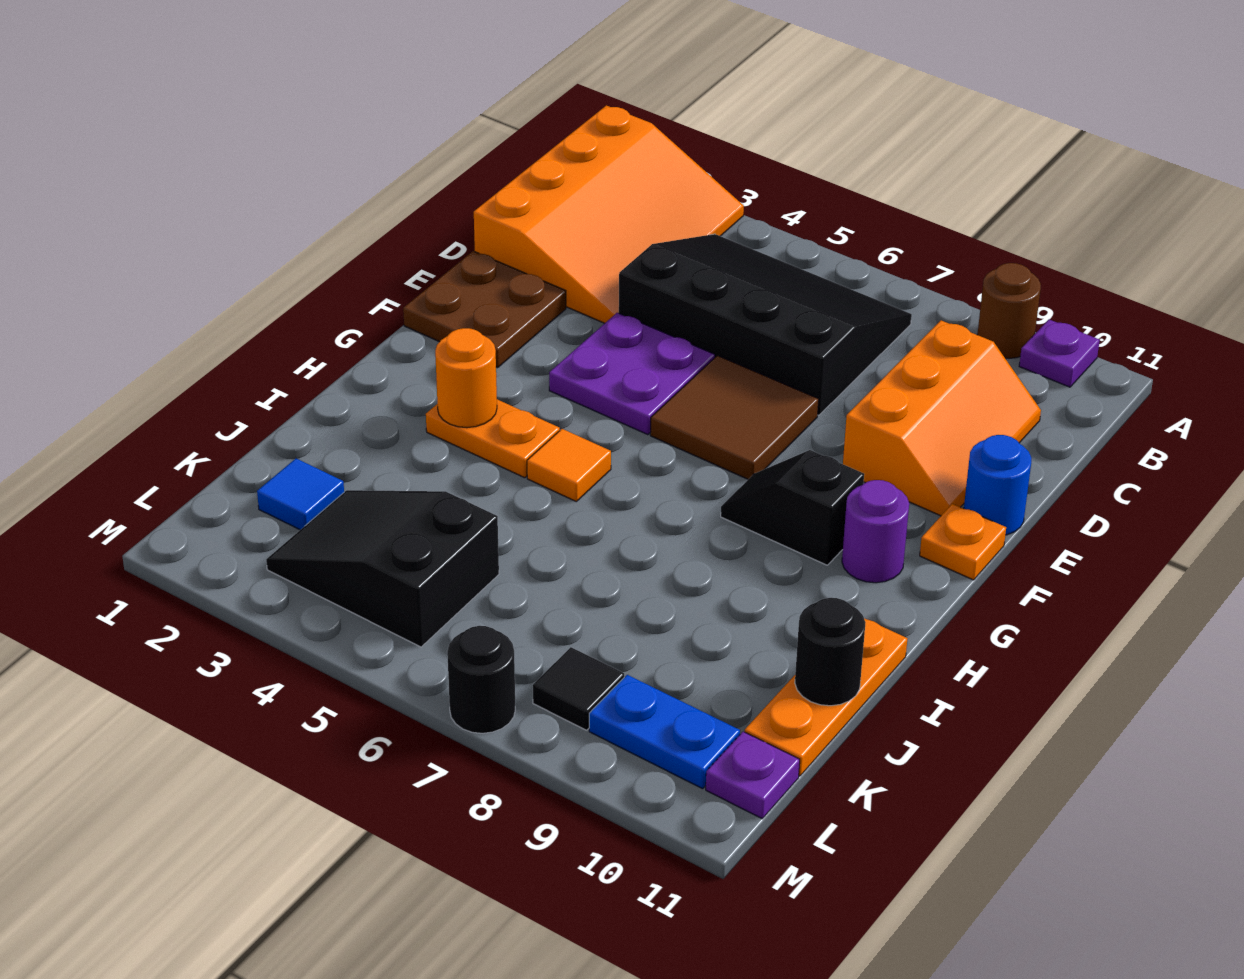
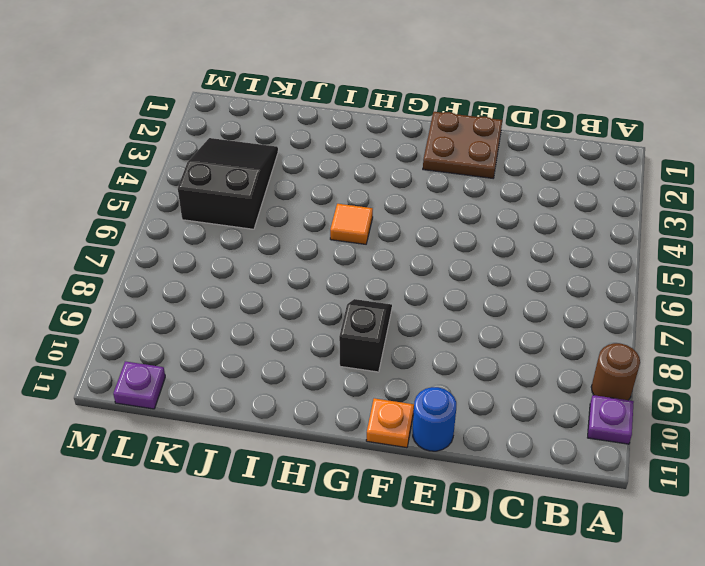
none -> orange slope A1:D3 level 1 top 1
none -> black slope B4:D7 level 1 top D
none -> orange slope C9:E10 level 1 top 9

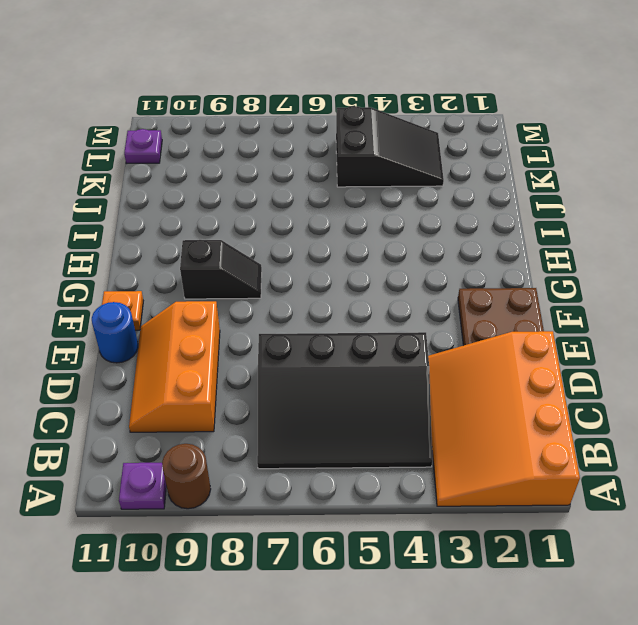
none -> purple plate E4:F5 level 1
none -> brown tile E6:F7 level 1
none -> purple round brick G10 level 1

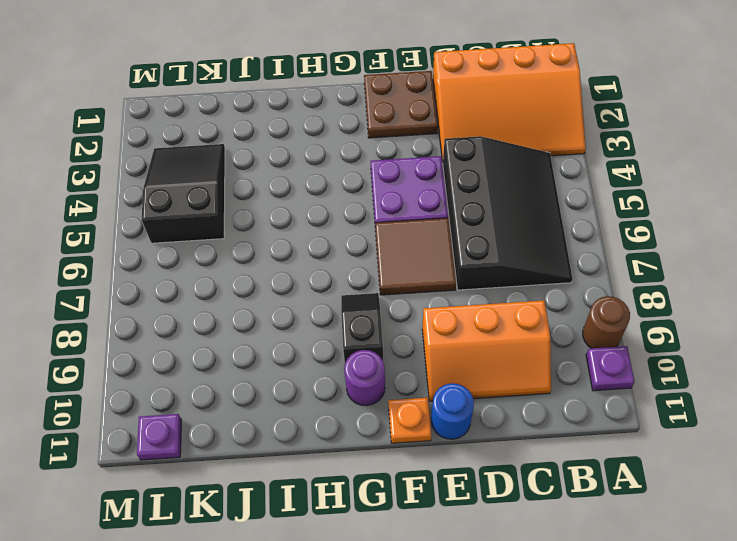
none -> orange plate H3:H4 level 1
none -> orange tile H5 level 1
none -> orange plate I11:K11 level 1

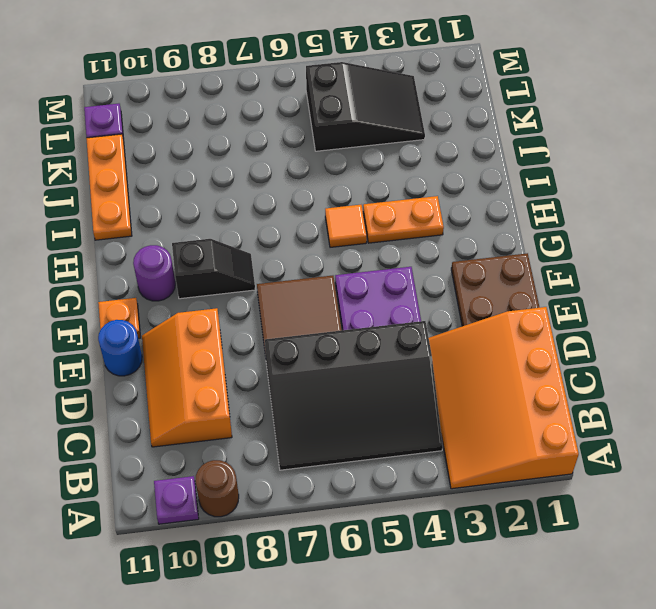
none -> blue tile K2 level 1
none -> black tile L8 level 1
none -> blue plate L9:L10 level 1

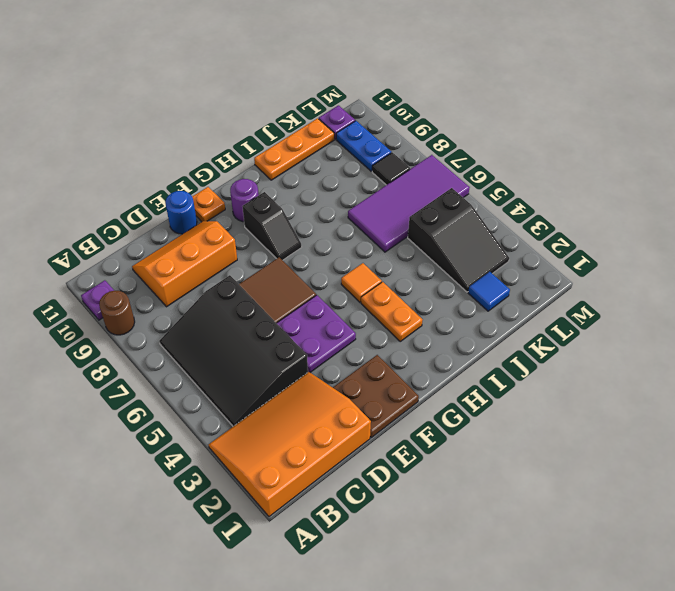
purple tile J6:M7 level 1 -> black round brick M7 level 1
none -> orange round brick H3 level 2
none -> black round brick J11 level 2

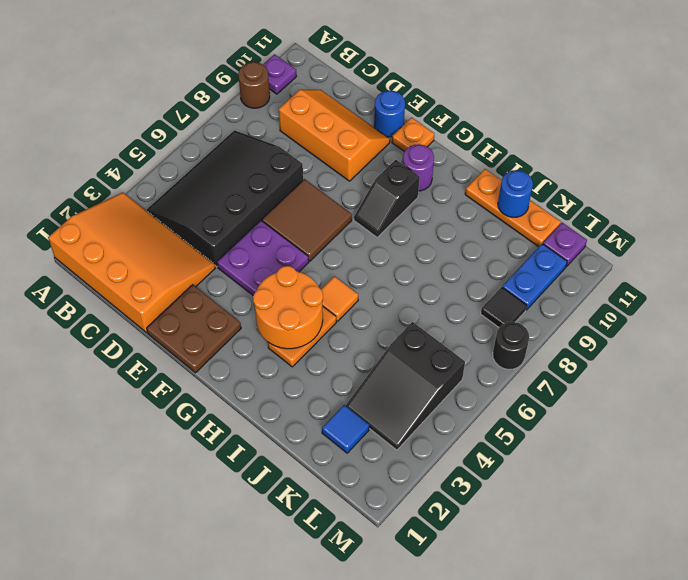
orange round brick G3:H4 level 2 -> orange round brick H3 level 2
blue round brick J11 level 2 -> black round brick J11 level 2

